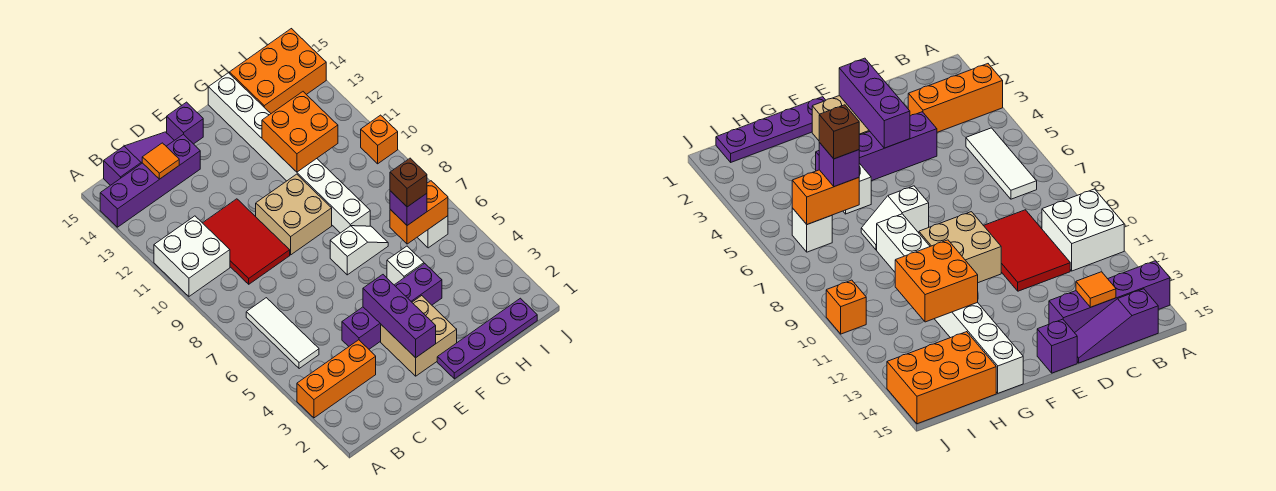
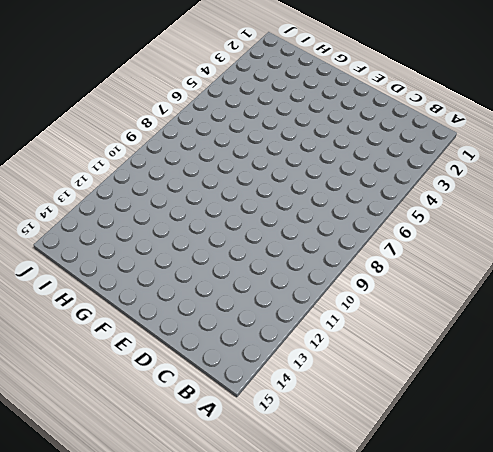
none -> orange brick A3:C3 level 1
none -> white brick A10:B11 level 1
none -> purple brick A14:D14 level 1

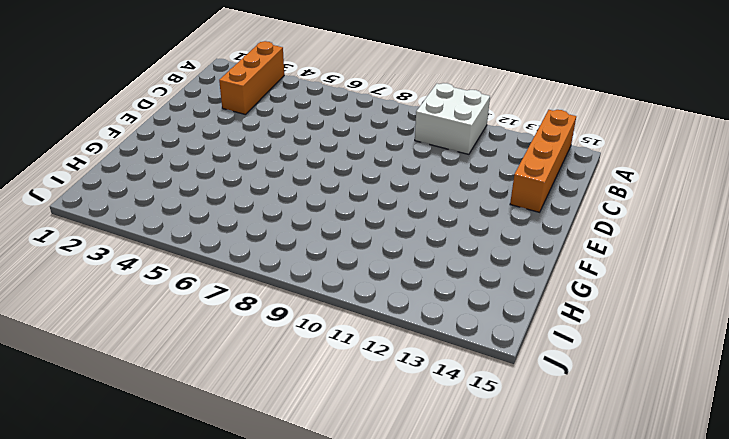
orange brick A14:D14 level 1 -> purple brick A14:D14 level 1
none -> white tile B5:B7 level 1
none -> purple slope B15:D15 level 1 top B
none -> red tile C9:D11 level 1

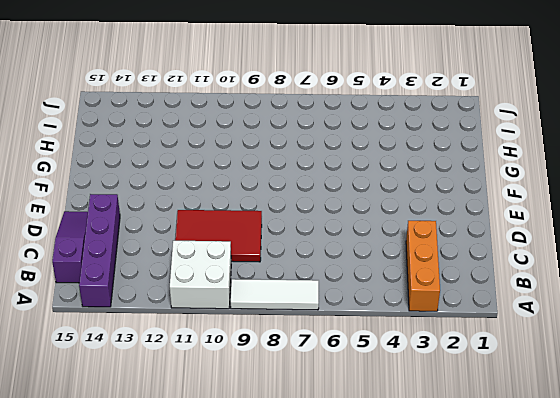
white tile A7:A9 level 1 -> white tile B5:B7 level 1
none -> purple brick D4:G4 level 1
none -> tan brick E2:F3 level 1
none -> tan brick E9:F10 level 1

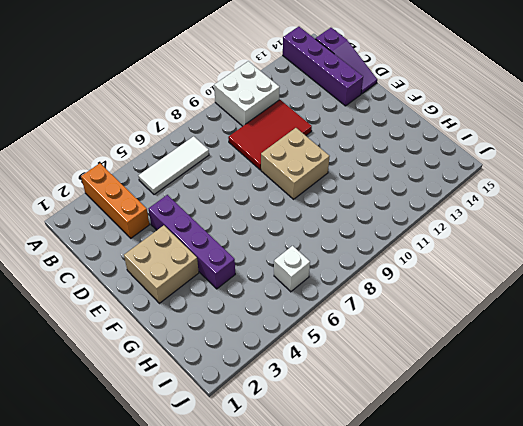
none -> purple brick E15 level 1
none -> purple plate F1:I1 level 1
none -> white slope F7:G7 level 1 top F

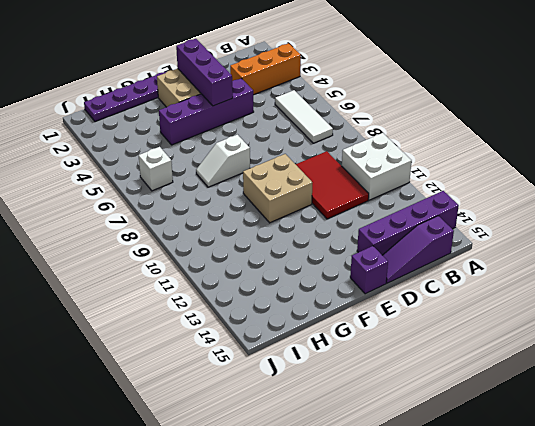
none -> white brick G5 level 1
none -> white brick G8:G15 level 1
none -> orange brick H14:J15 level 1

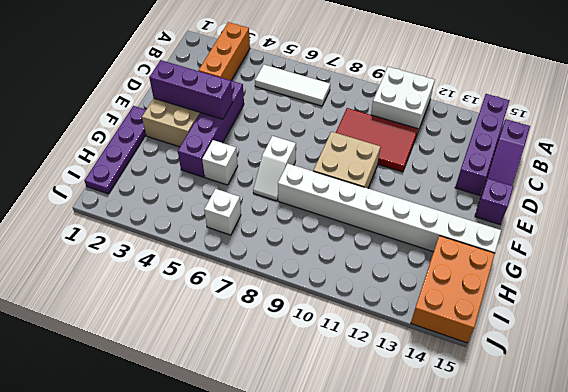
none -> orange brick J10 level 1
none -> orange tile C14 level 2
none -> orange brick G11:H12 level 2

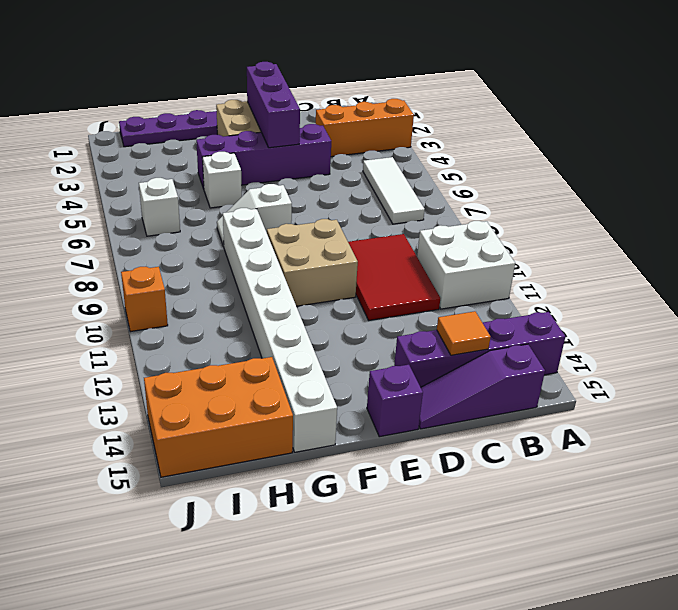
none -> orange brick G11:H12 level 2
none -> orange brick H6:I6 level 2
none -> purple brick H6 level 3

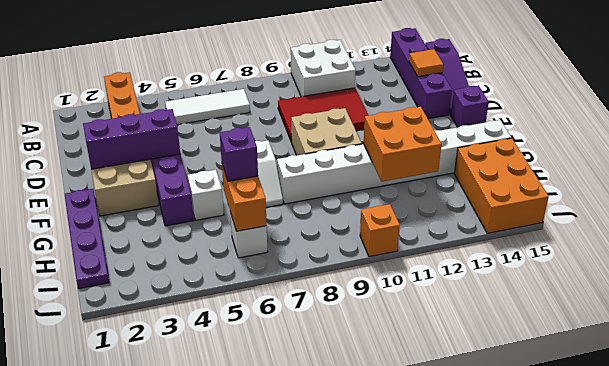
none -> brown brick H6 level 4

